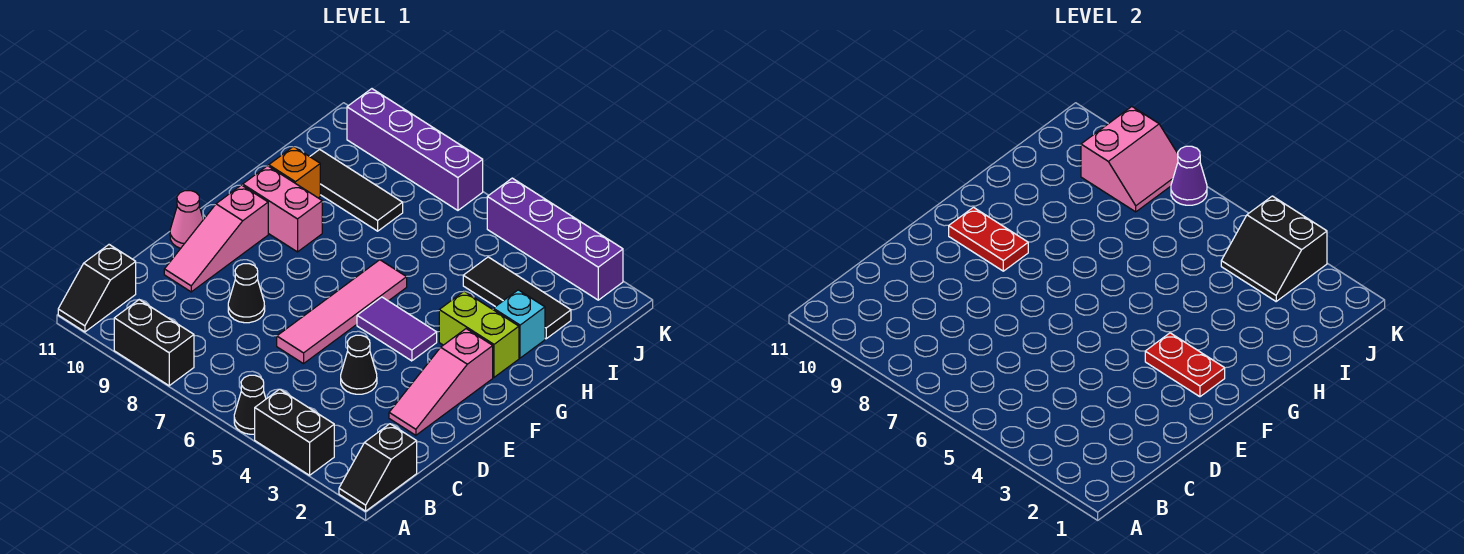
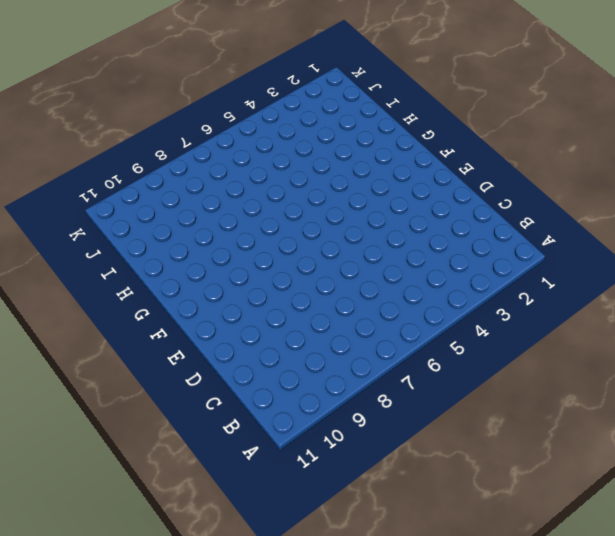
none -> black slope A1:B1 level 1 top B
none -> black brick A3:A4 level 1
none -> black cone A5 level 1

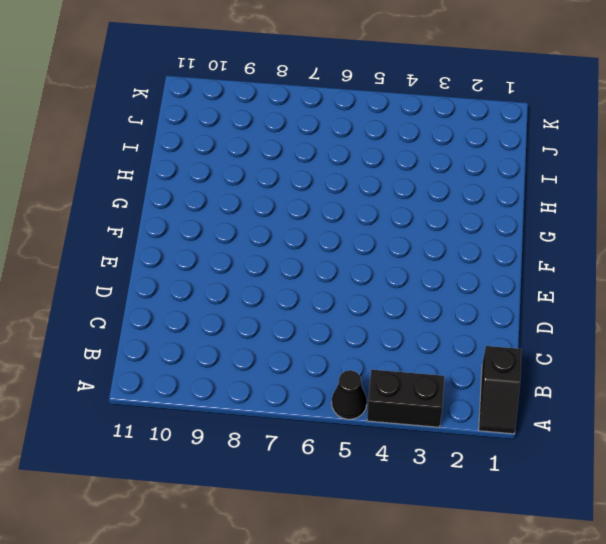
none -> black brick A8:A9 level 1
none -> black slope A11:B11 level 1 top B
none -> pink slope D2:F2 level 1 top F

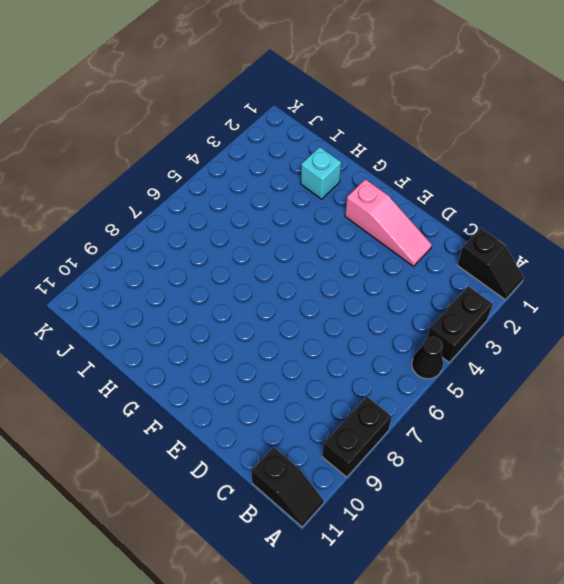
none -> black cone D4 level 1
none -> pink tile D6:G6 level 1
none -> black cone D8 level 1

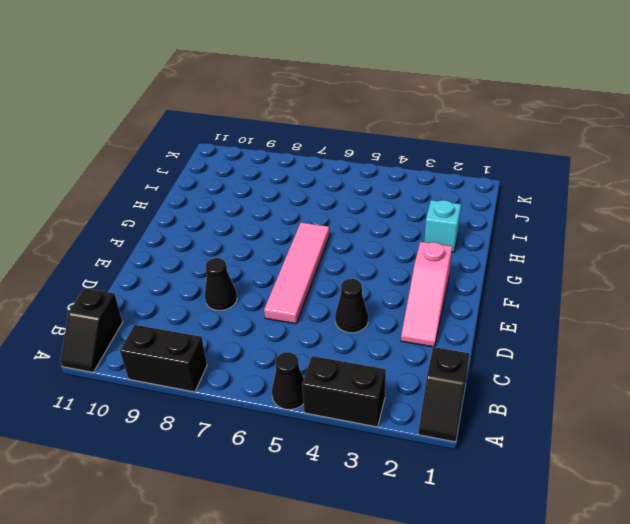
none -> pink slope D10:F10 level 1 top F
none -> pink cone E11 level 1
none -> purple tile F4:F5 level 1

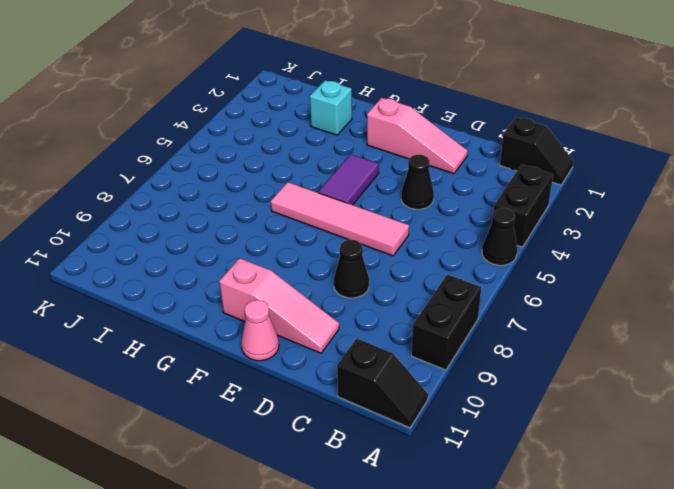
none -> lime brick G2:G3 level 1
none -> pink brick G9:G10 level 1
none -> orange brick H10 level 1

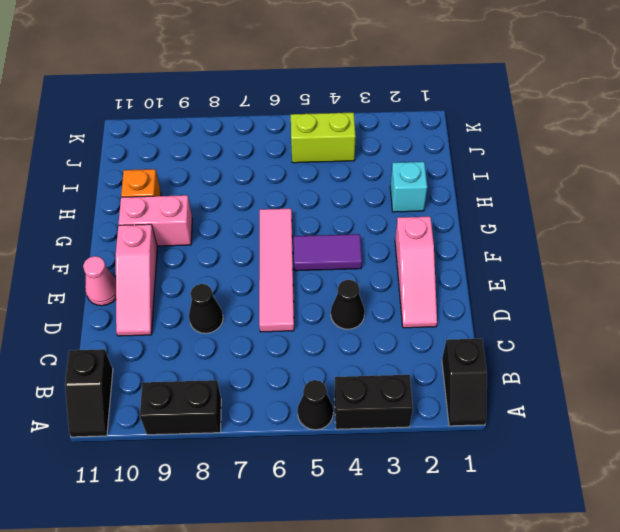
lime brick J4:J5 level 1 -> lime brick G2:G3 level 1
none -> black tile I2:I4 level 1
none -> black tile I8:I10 level 1
none -> purple brick K2:K5 level 1

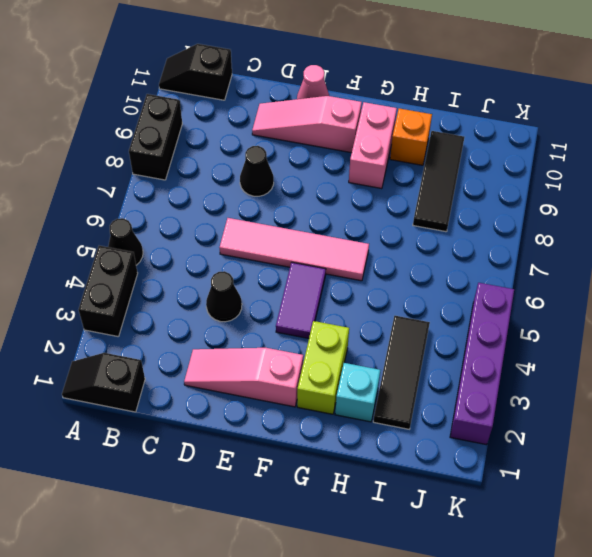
none -> purple brick K7:K10 level 1
none -> red plate F2:F3 level 2
none -> red plate F9:F10 level 2

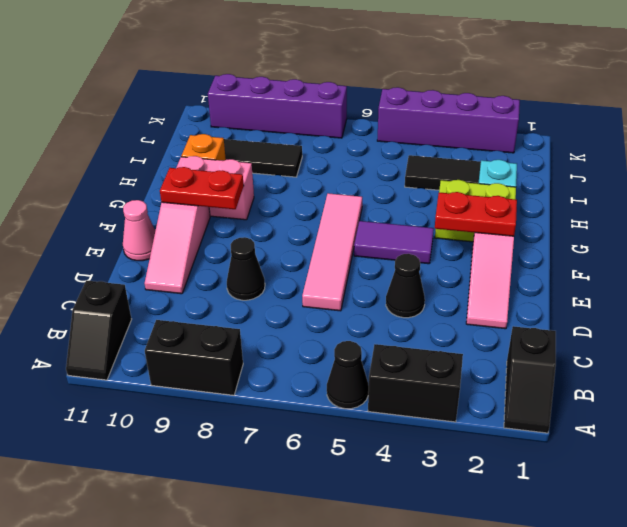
none -> black slope J3:K4 level 2 top K
none -> pink slope J8:K9 level 2 top 9
none -> purple cone K7 level 2

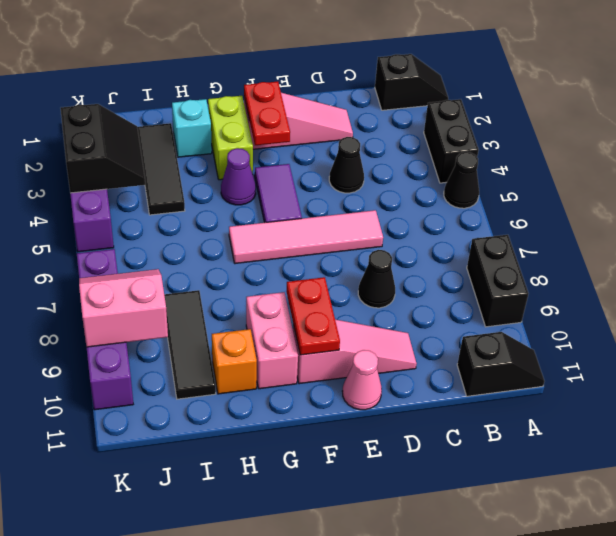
purple cone G4 level 1 -> purple cone K7 level 2

